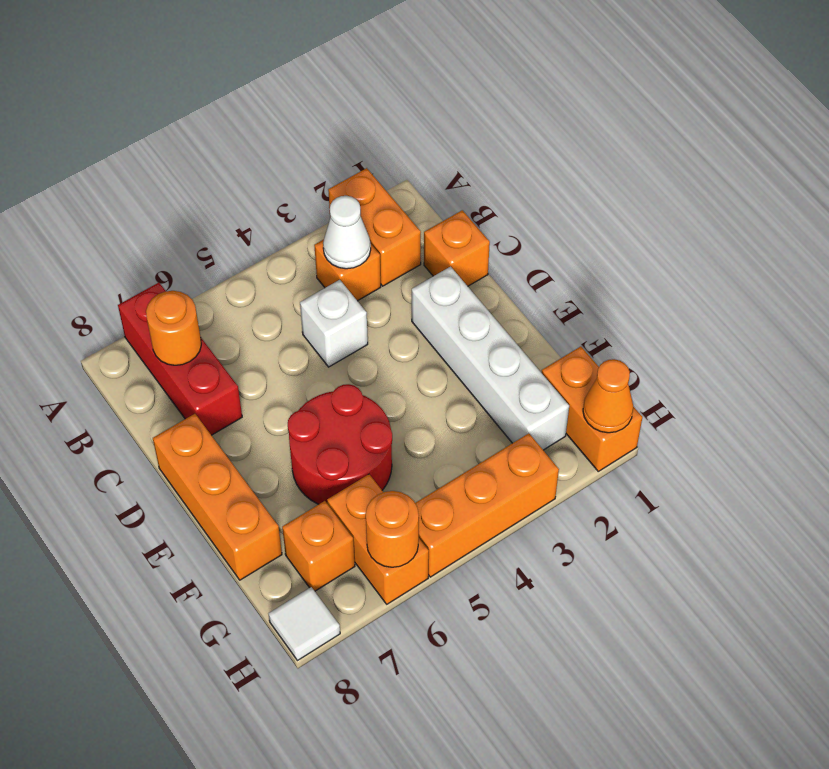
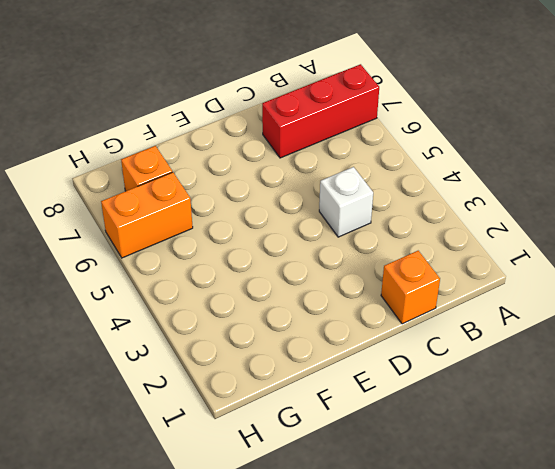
none -> orange brick A2:B2 level 1
none -> orange brick B3 level 1
none -> white brick D2:G2 level 1

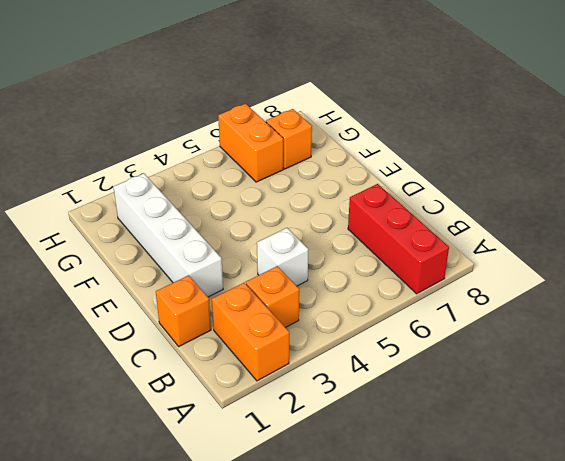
none -> orange brick D8:F8 level 1
none -> red round brick E5:F6 level 1
none -> orange brick G1:H1 level 1

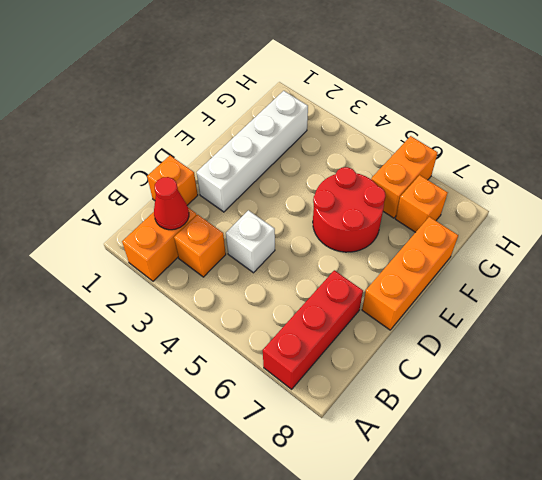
red cone B2 level 2 -> none
none -> orange brick G1:H1 level 1
none -> orange brick H3:H5 level 1
none -> white tile H8 level 1

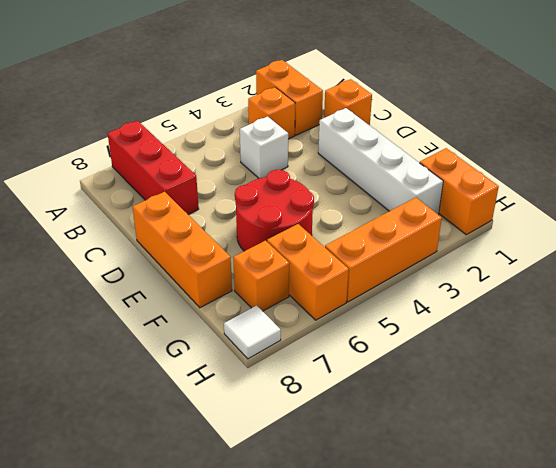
none -> white cone B3 level 2
none -> orange round brick B7 level 2
none -> orange cone H1 level 2

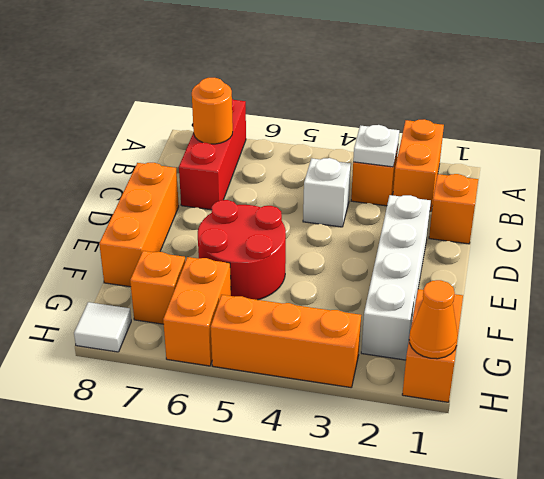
white plate B3 level 2 -> white cone B3 level 2
none -> orange round brick H6 level 2

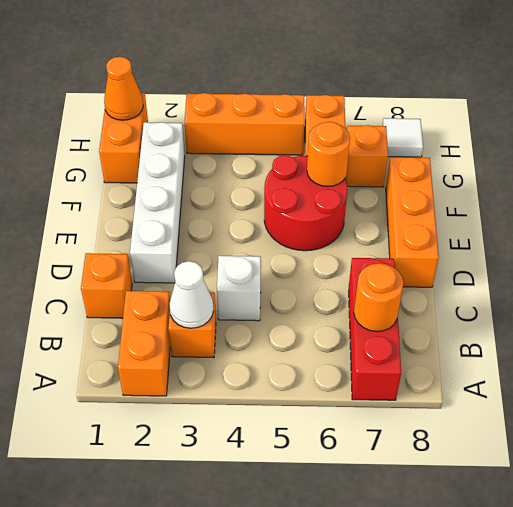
orange round brick F6 level 2 -> orange round brick H6 level 2

